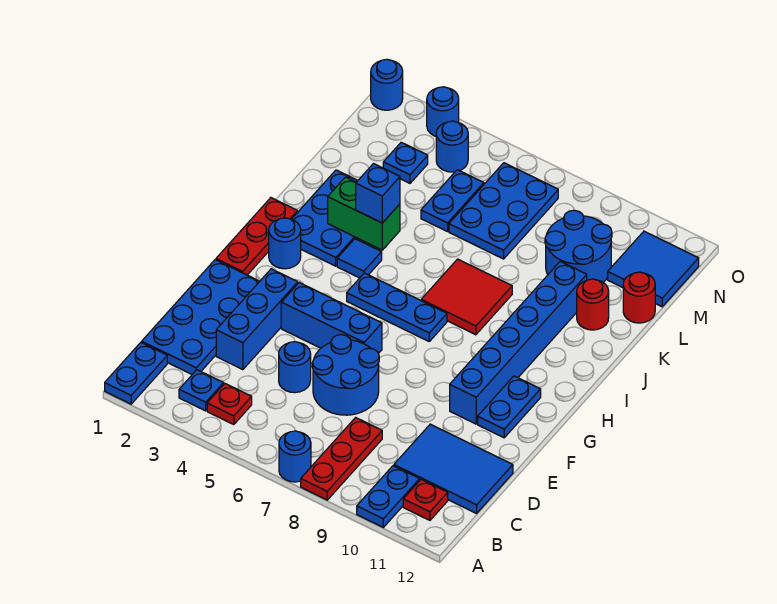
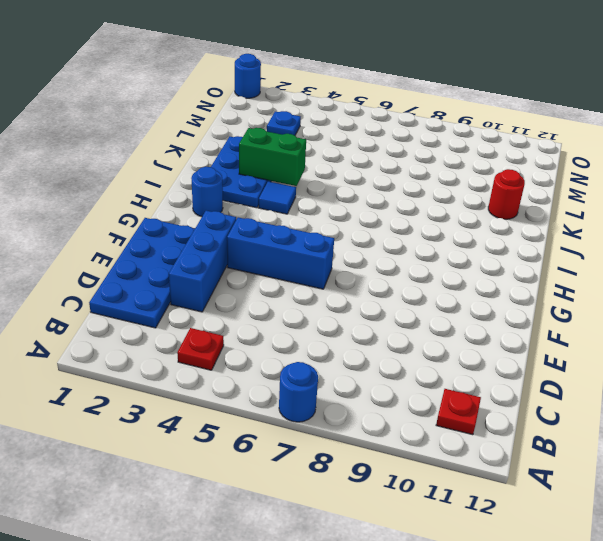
none -> blue plate A1:B1 level 1
none -> red plate A8:C8 level 1
none -> blue plate A10:B10 level 1
none -> blue plate B3 level 1

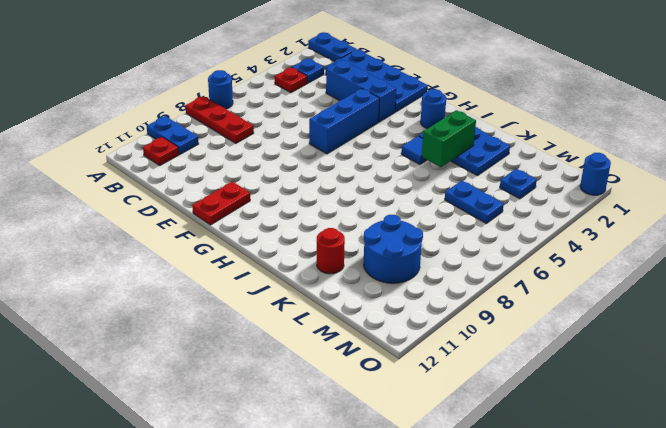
red plate F11:F12 level 1 -> blue plate F11:G11 level 1
none -> blue tile C10:D12 level 1
none -> blue round brick D5 level 1
none -> blue round brick D6:E7 level 1
none -> blue brick F10:K10 level 1

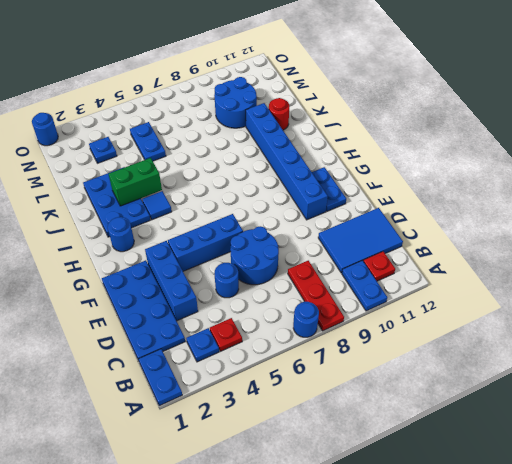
none -> red plate G1:I1 level 1
none -> blue plate H5:H7 level 1
none -> red tile I7:J8 level 1
none -> blue plate L6:N7 level 1

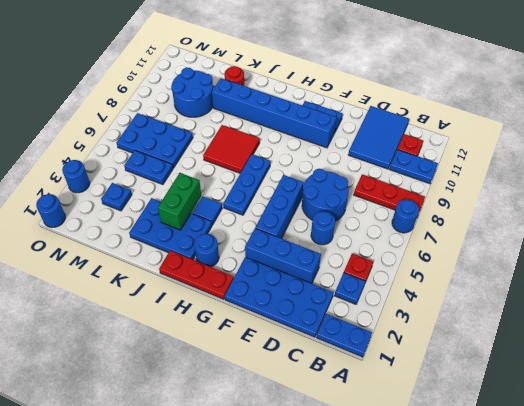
none -> red round brick L12 level 1
none -> blue tile M11:N12 level 1
none -> blue round brick N4 level 1
none -> blue brick J4 level 3

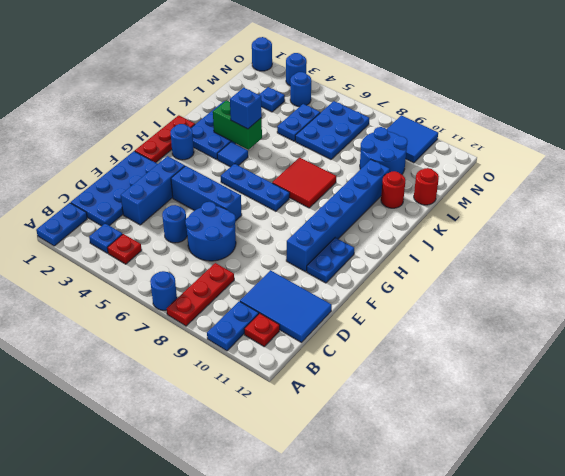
blue tile N9:O10 level 1 -> blue tile M11:N12 level 1

